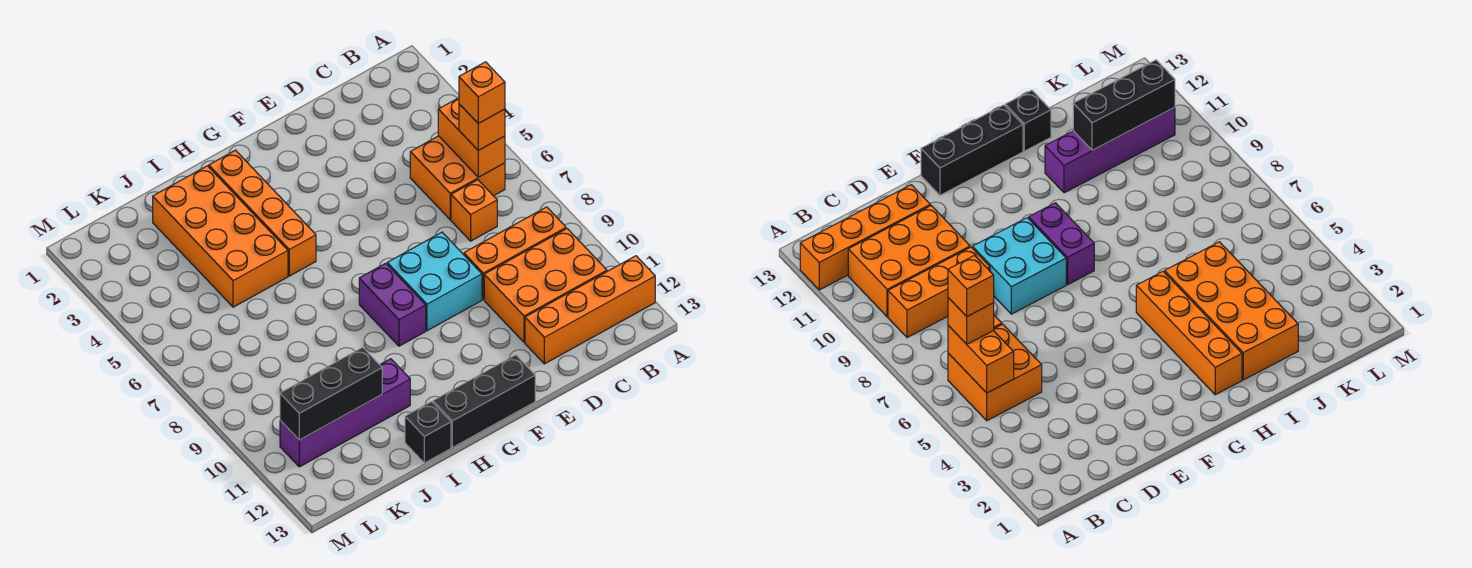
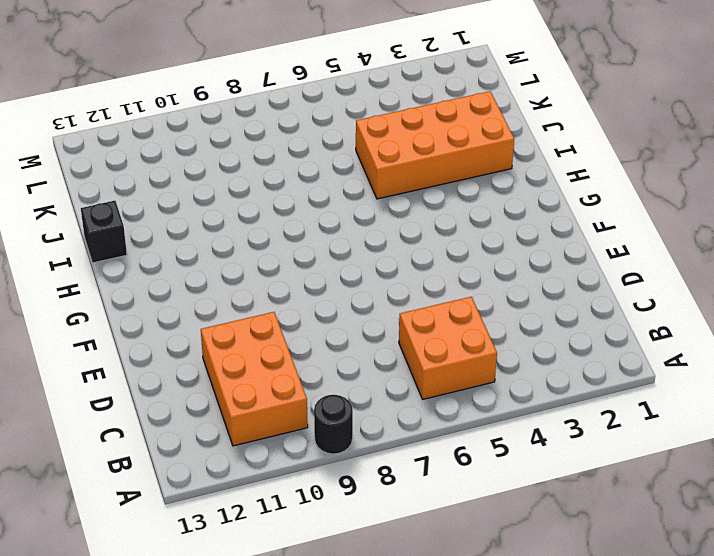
black round brick A9 level 1 -> none
none -> orange brick A12:D12 level 1
none -> orange brick B9:D9 level 1
none -> orange brick C7 level 1

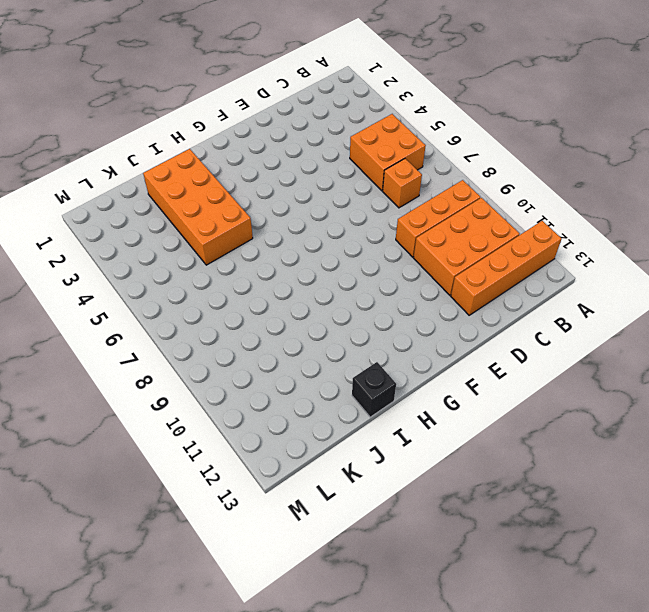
none -> cyan brick E8:F9 level 1
none -> black brick F13:H13 level 1
none -> purple brick G8:G9 level 1

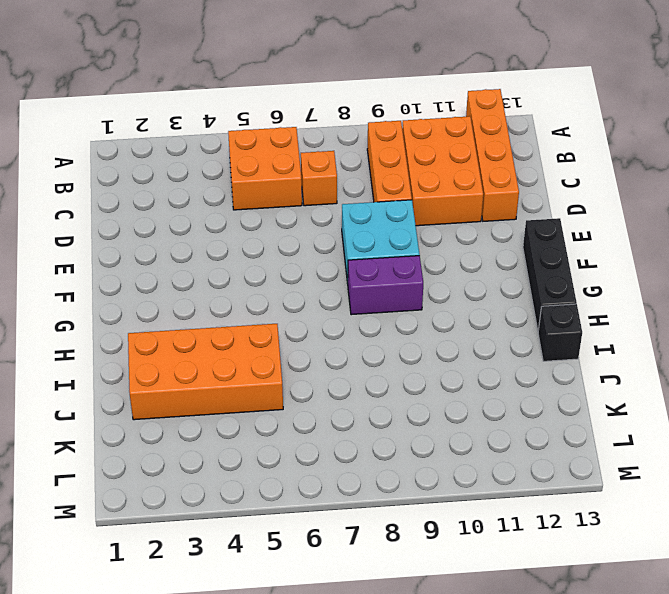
none -> orange brick H2:H5 level 1
none -> purple brick I11:L11 level 1
none -> orange brick B5:B6 level 2

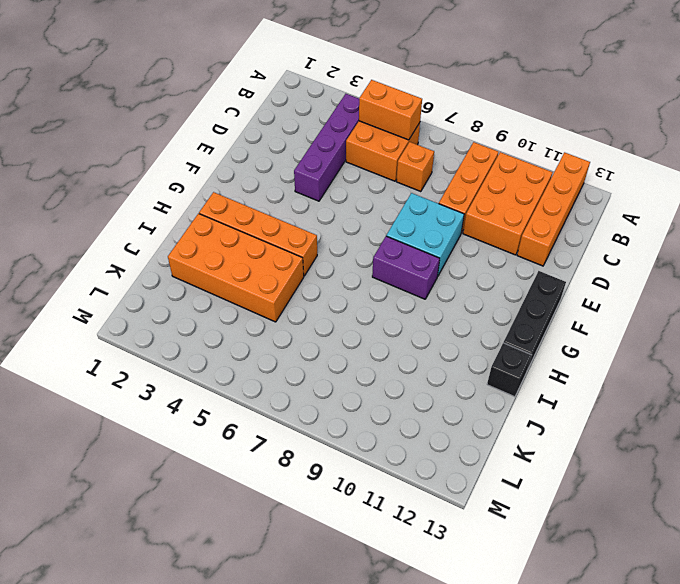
purple brick B4:E4 level 1 -> purple brick I11:L11 level 1
none -> black brick J11:L11 level 2
none -> orange brick B6 level 3
none -> orange brick B6 level 4

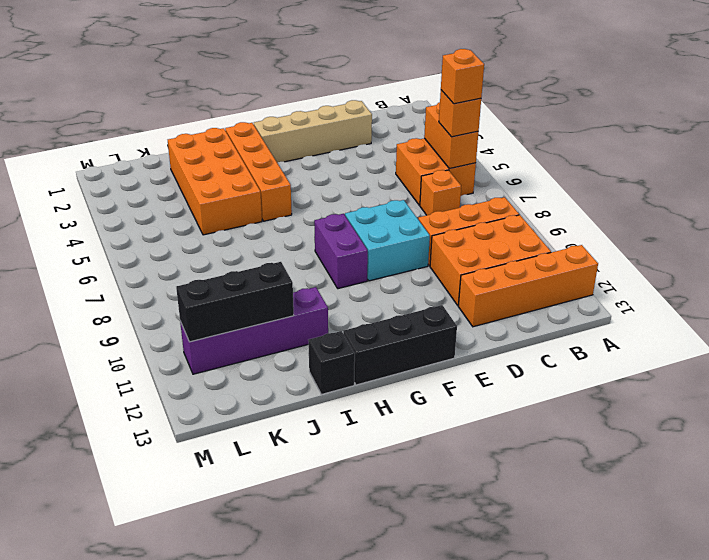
tan brick D2:G2 level 1 -> none

